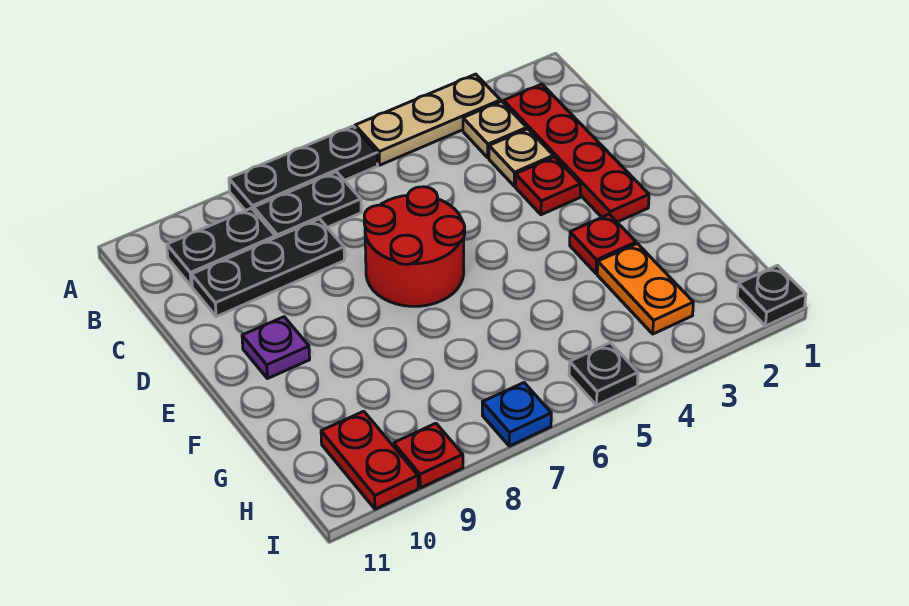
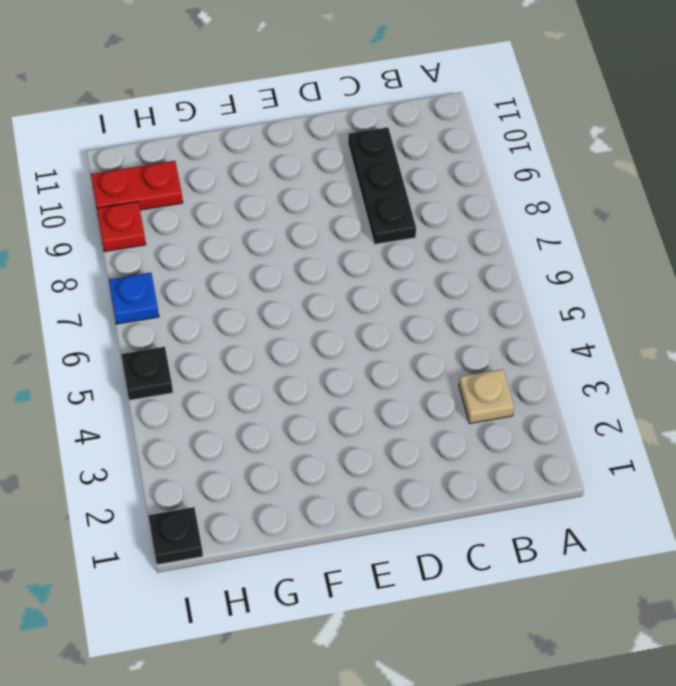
none -> tan plate A3:A5 level 1
none -> black plate A6:A8 level 1
none -> red plate B2:E2 level 1

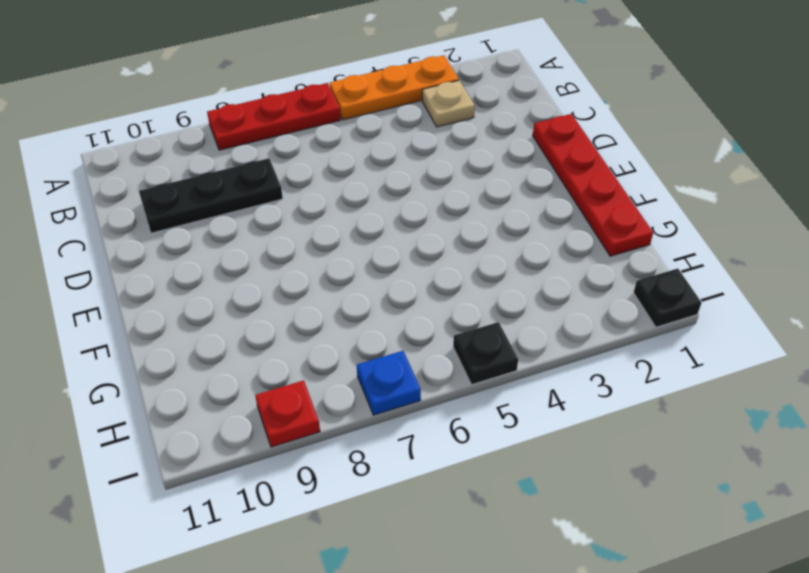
orange plate A3:A5 level 1 -> tan plate A3:A5 level 1
red plate A6:A8 level 1 -> black plate A6:A8 level 1
red plate D1:G1 level 1 -> red plate B2:E2 level 1
none -> black plate B7:B8 level 1
none -> black plate B9:B10 level 1
none -> tan plate C3 level 1

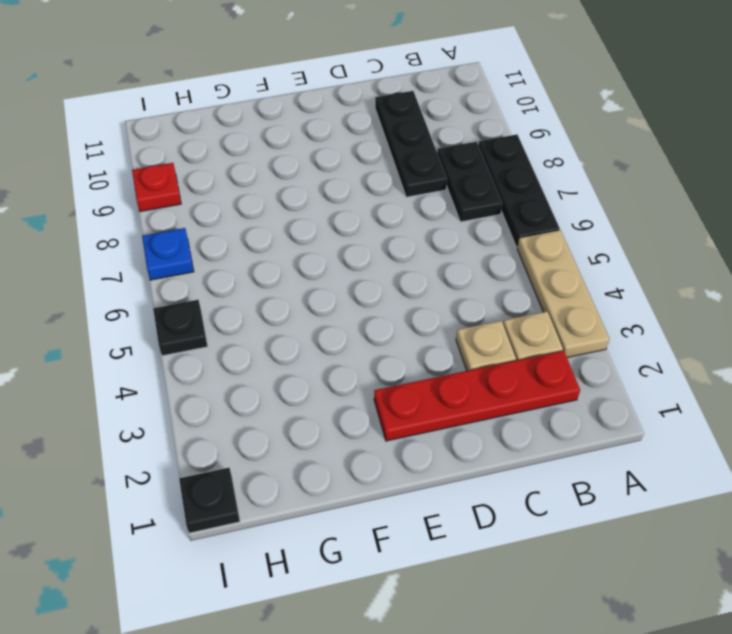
none -> black plate B9:B10 level 1
none -> red plate D3 level 1
none -> red round brick D6:E7 level 1

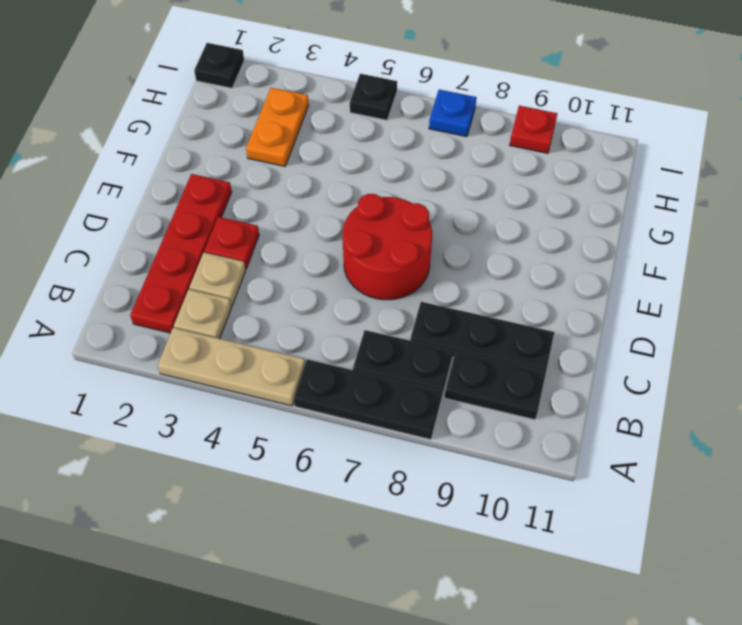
none -> purple plate E10 level 1
none -> red plate F3 level 1
none -> red plate H10:I10 level 1

